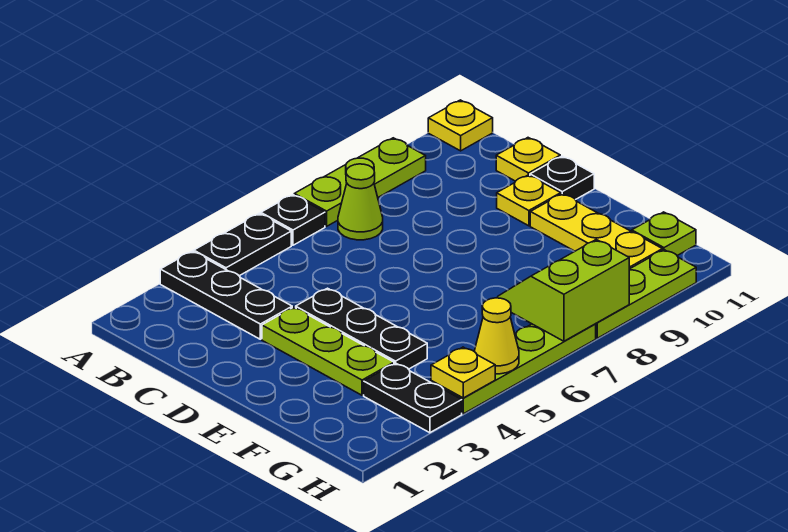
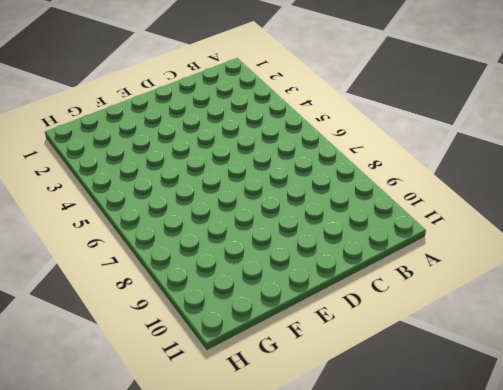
none -> black plate A3:C3 level 1
none -> black plate A4:A5 level 1
none -> black plate A6 level 1

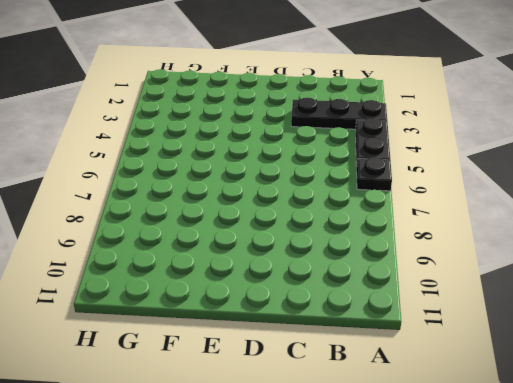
none -> lime plate A7:A9 level 1
none -> yellow plate A11 level 1
none -> lime cone B7 level 1

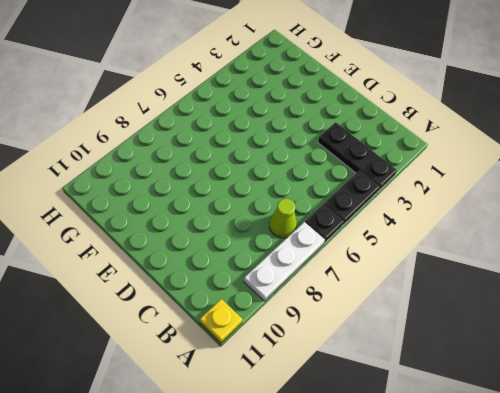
white plate A7:A9 level 1 -> lime plate A7:A9 level 1
none -> yellow plate C11 level 1
none -> lime plate D3:F3 level 1
none -> black plate D4:F4 level 1

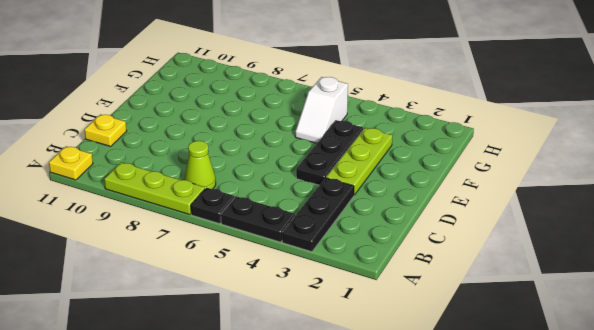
white slope F5:G5 level 1 top G -> none
none -> yellow plate D10 level 1
none -> black plate D11 level 1
none -> yellow plate E10:G10 level 1

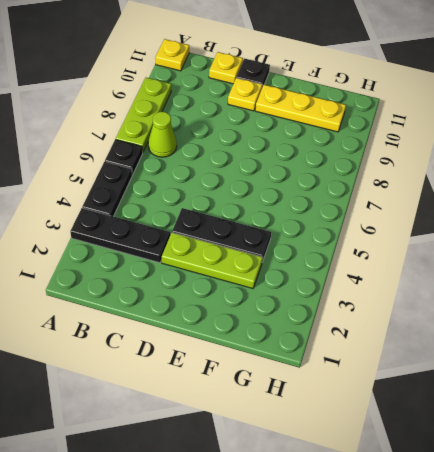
none -> black plate G3:H3 level 1
none -> lime plate G11 level 1
none -> lime plate H4:H7 level 1

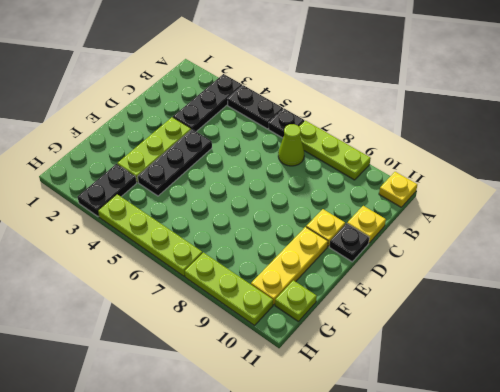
none -> lime slope G7:H8 level 2 top H
none -> yellow plate H4 level 2
none -> yellow cone H5 level 2

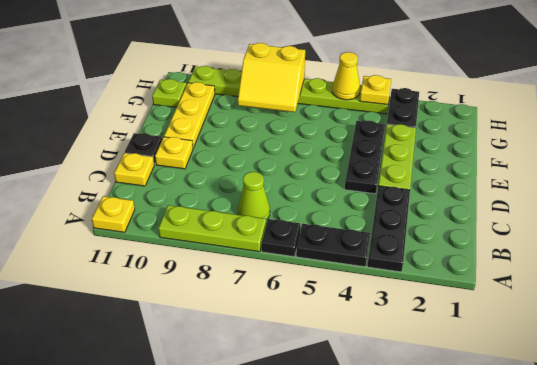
yellow slope G7:H8 level 2 top H -> lime slope G7:H8 level 2 top H

